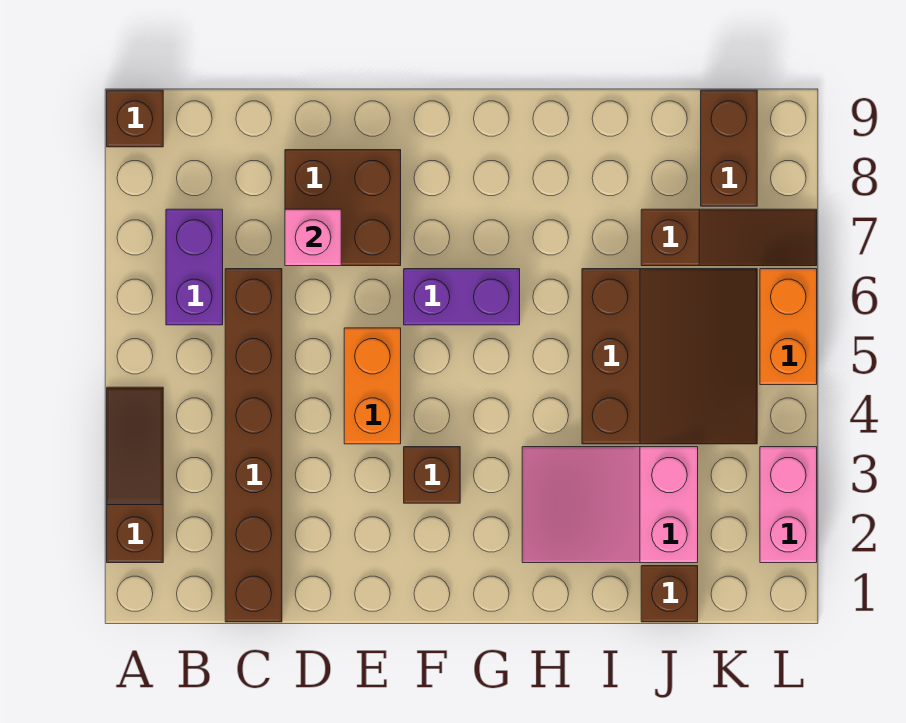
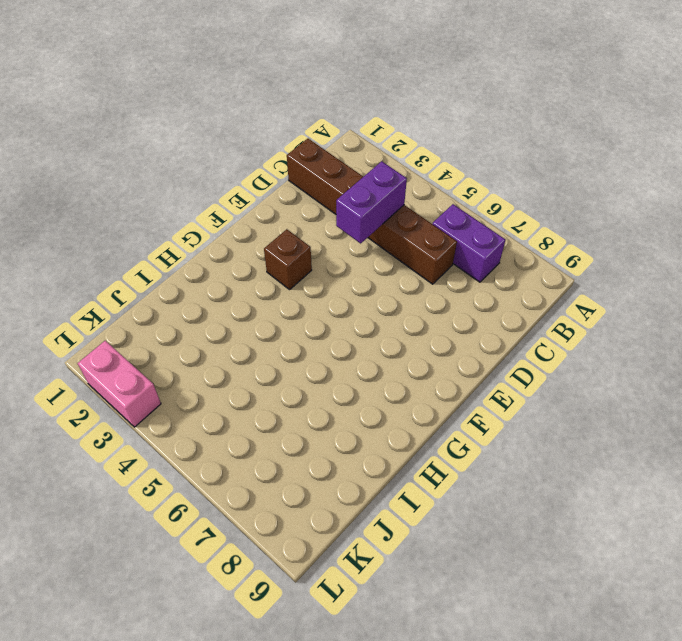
purple brick C4:D4 level 2 -> purple brick F6:G6 level 1
none -> brown slope A2:A4 level 1 top 2
none -> brown brick A9 level 1
none -> brown brick D7:E8 level 1

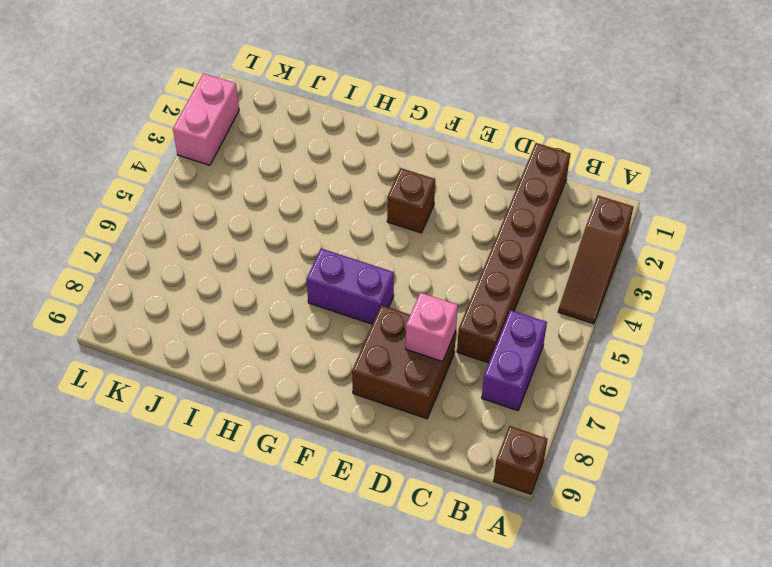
none -> orange brick E4:E5 level 1
none -> pink slope H2:J3 level 1 top J
none -> brown slope I4:K6 level 1 top I

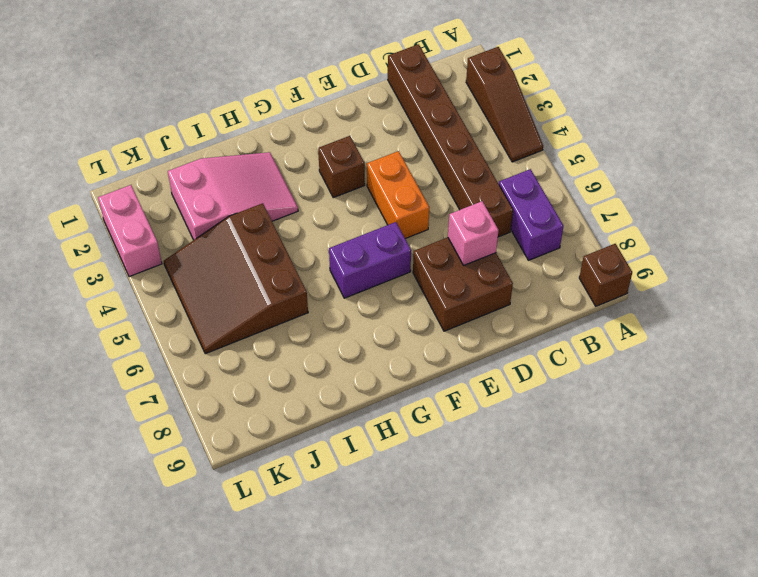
none -> brown brick J1 level 1
none -> brown slope J7:L7 level 1 top J
none -> brown brick K8:K9 level 1

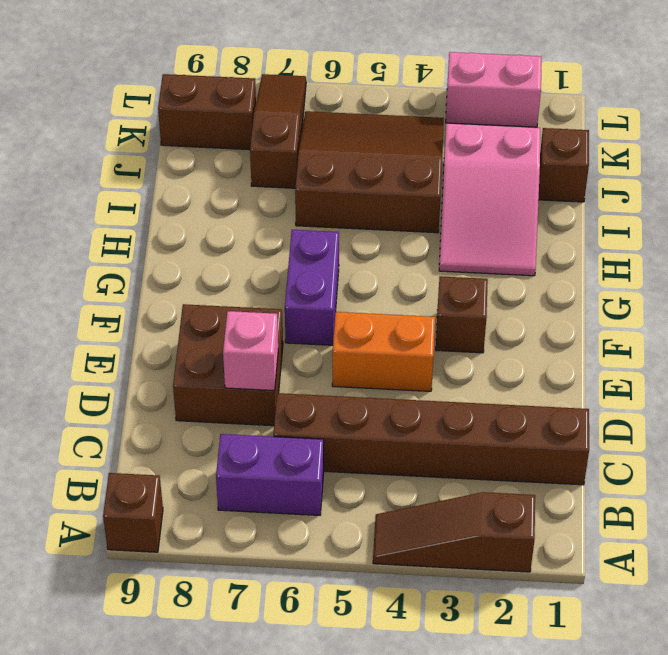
none -> orange brick L5:L6 level 1

